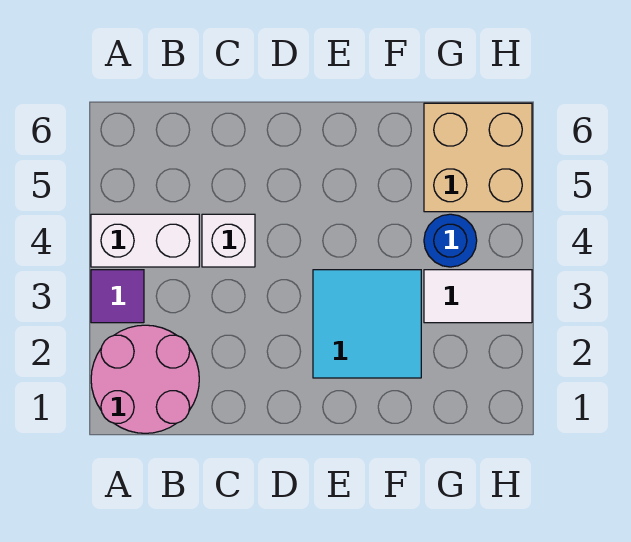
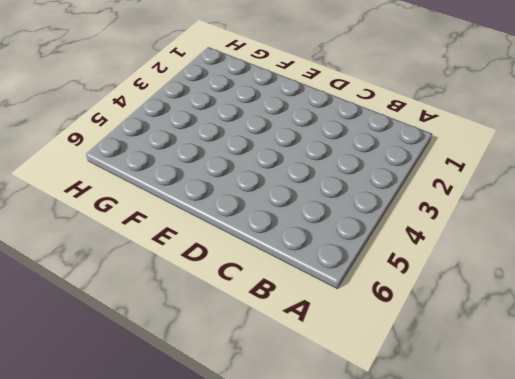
none -> pink round brick A1:B2 level 1
none -> purple tile A3 level 1

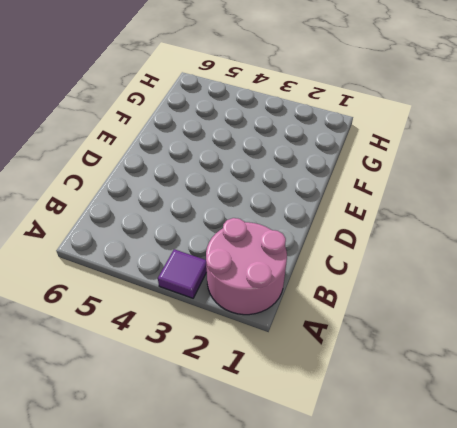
none -> white brick A4:B4 level 1
none -> white brick C4 level 1

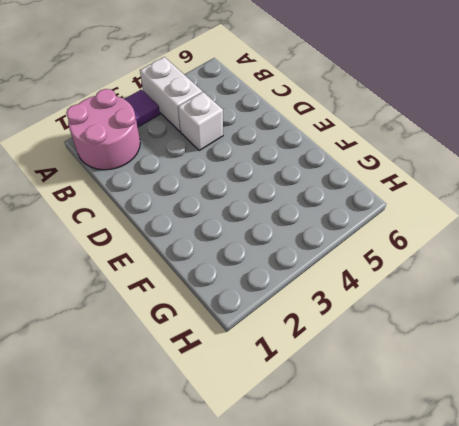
none -> cyan tile E2:F3 level 1
none -> white tile G3:H3 level 1

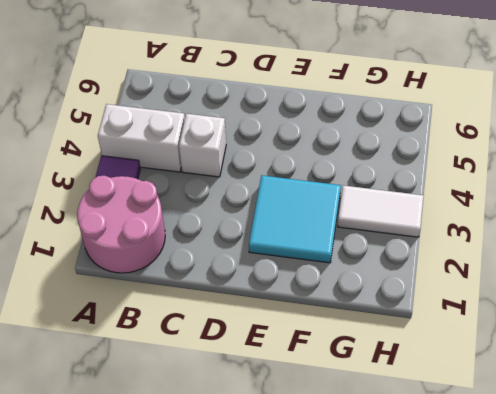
none -> blue round brick G4 level 1
none -> tan brick G5:H6 level 1

